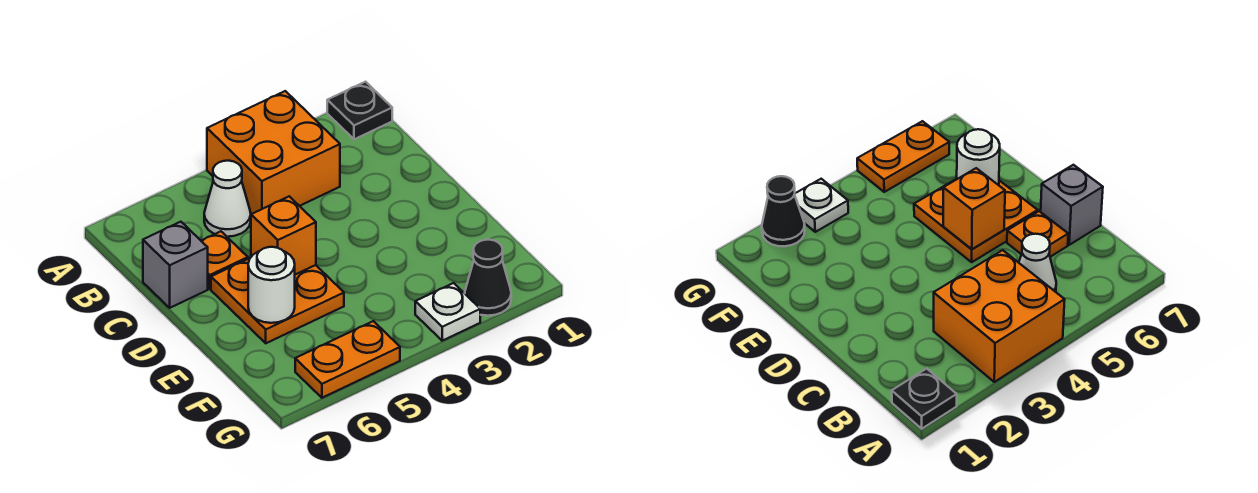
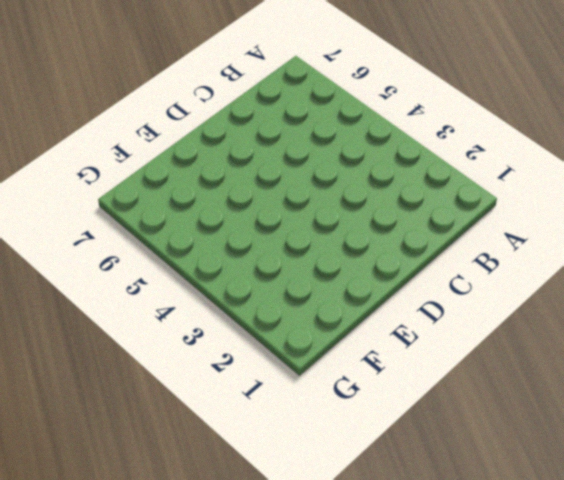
none -> black plate A1 level 1
none -> orange brick A3:B4 level 1

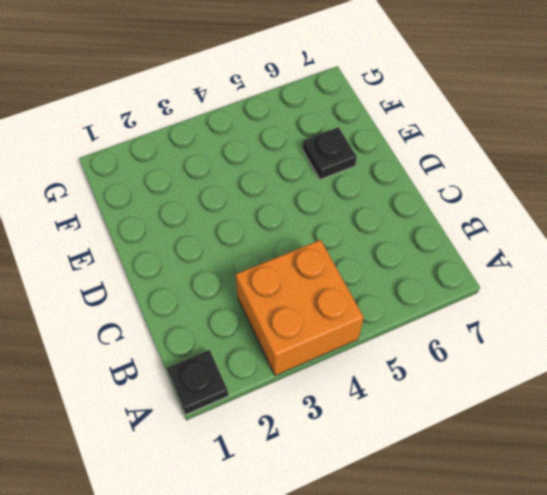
black plate E6 level 1 -> orange plate D5:E6 level 1
none -> white cone B5 level 1
none -> orange plate C6 level 1

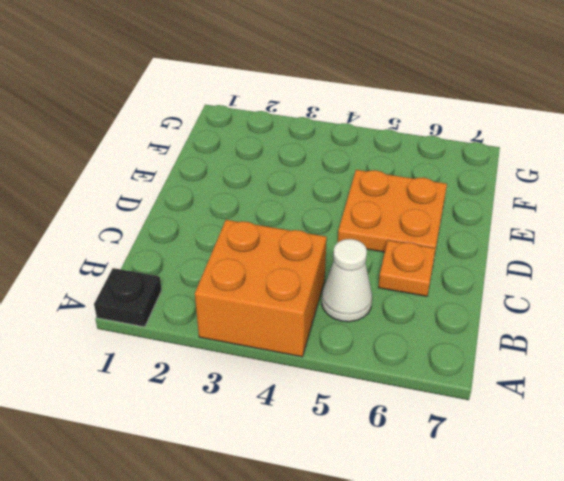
none -> grey brick C7 level 1
none -> black cone G2 level 1

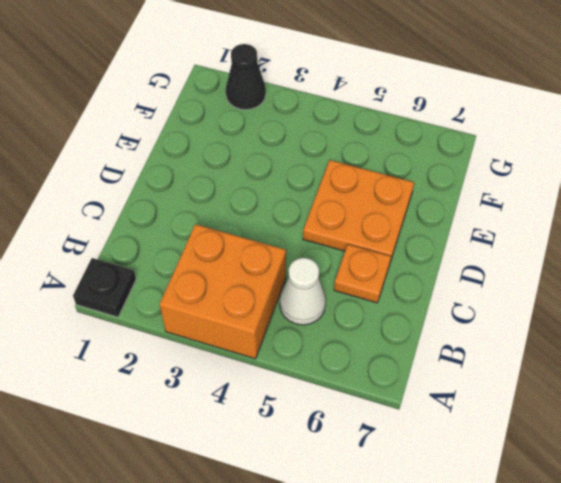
none -> grey brick C7 level 1
none -> white plate G3 level 1

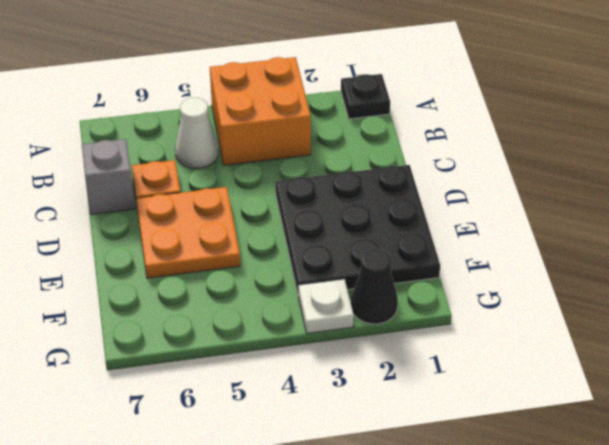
black plate D1:F3 level 1 -> none
none -> orange plate G5:G6 level 1
none -> orange brick D5 level 2

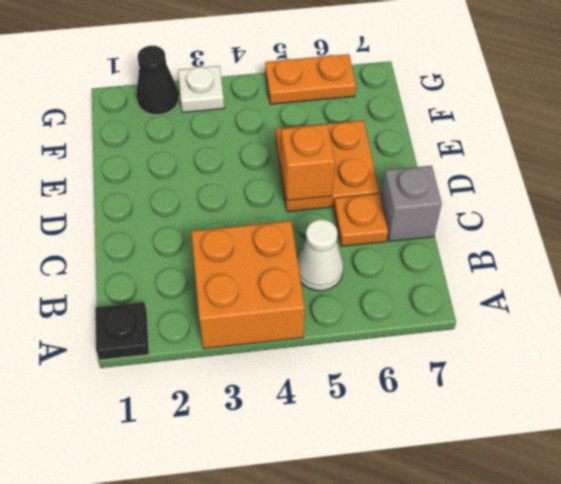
none -> white round brick E6 level 2

